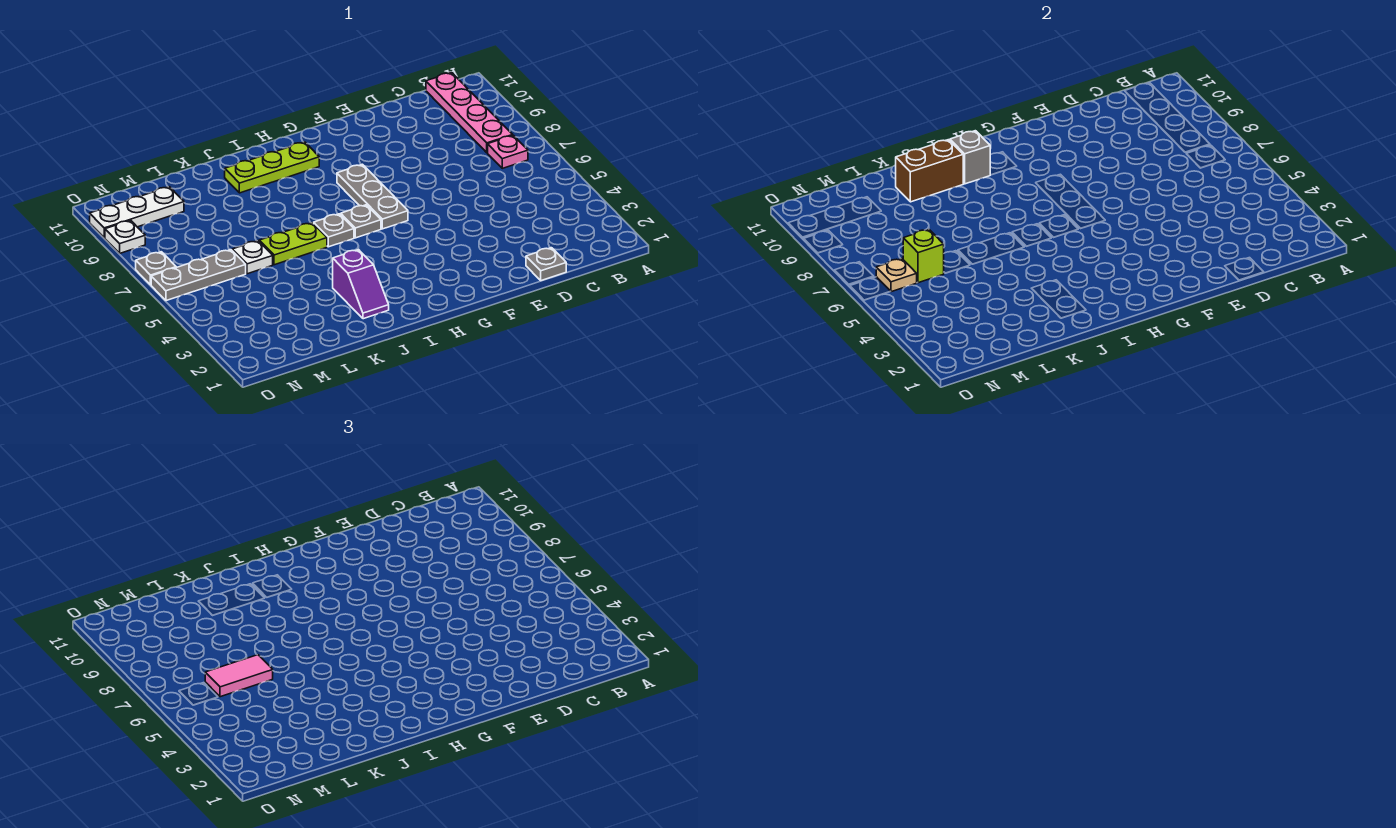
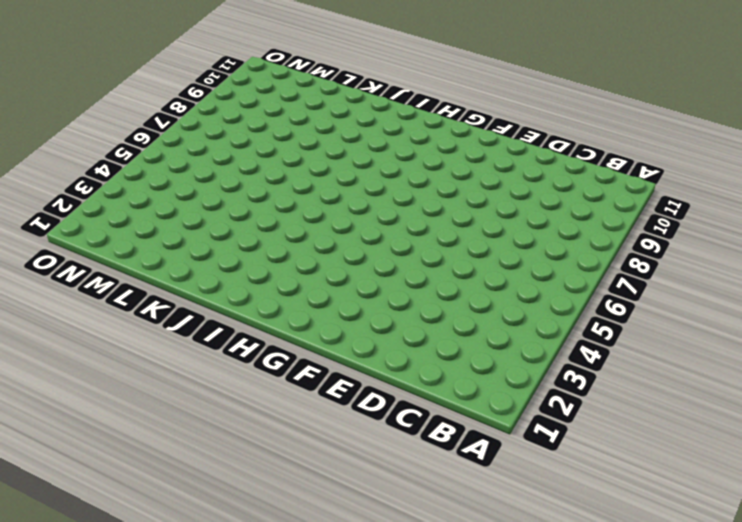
none -> pink plate B7 level 1
none -> pink plate B8:B11 level 1
none -> grey plate D1 level 1

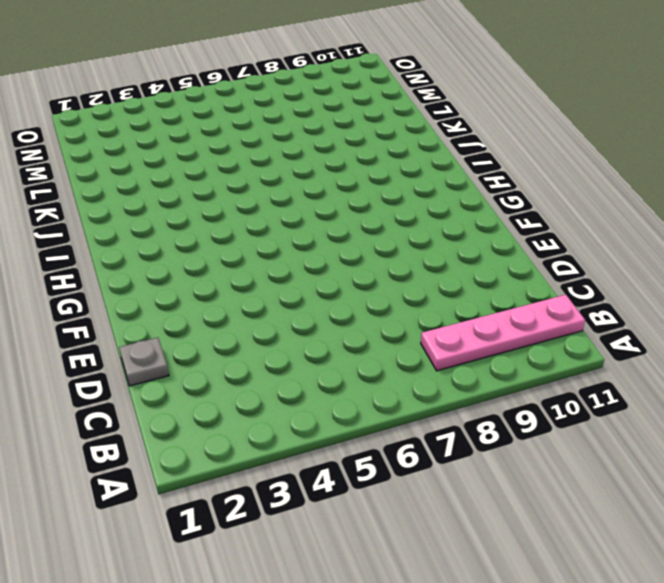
none -> pink plate B7 level 1
none -> grey plate G6:G8 level 1
none -> grey plate H6 level 1

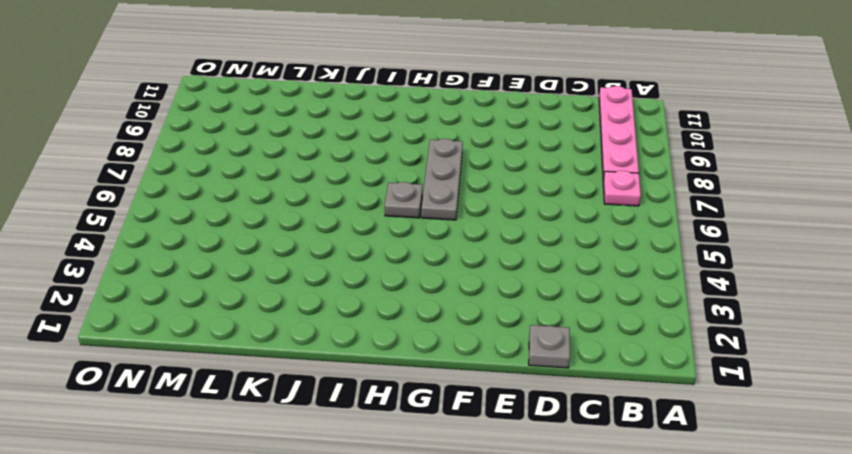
none -> lime plate H10:J10 level 1
none -> grey plate I6 level 1
none -> purple slope J2:J3 level 1 top 3

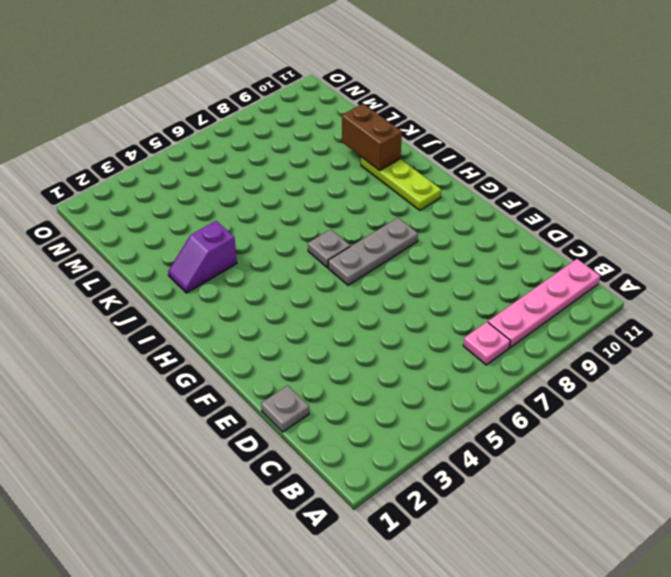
none -> grey plate I6 level 1
none -> lime plate J6:K6 level 1
none -> white plate L6 level 1

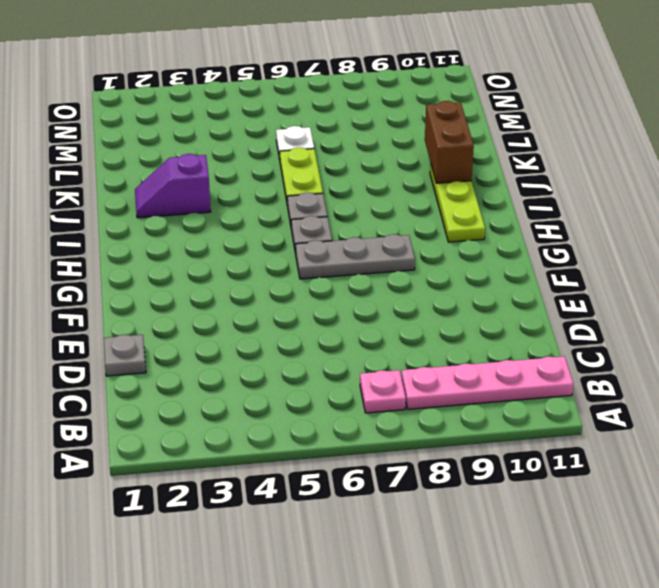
none -> grey plate M6:O6 level 1
none -> white plate M10:O10 level 1
none -> grey plate O7 level 1

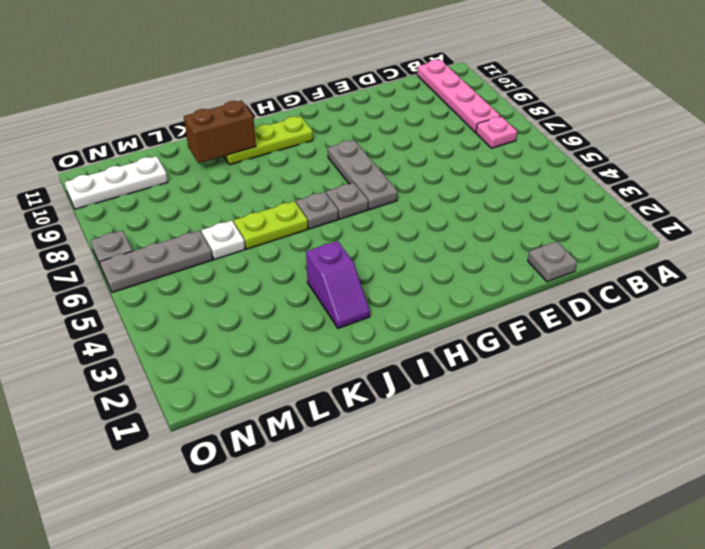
none -> white plate O9 level 1
none -> grey brick I10 level 2
none -> lime brick M6 level 2

